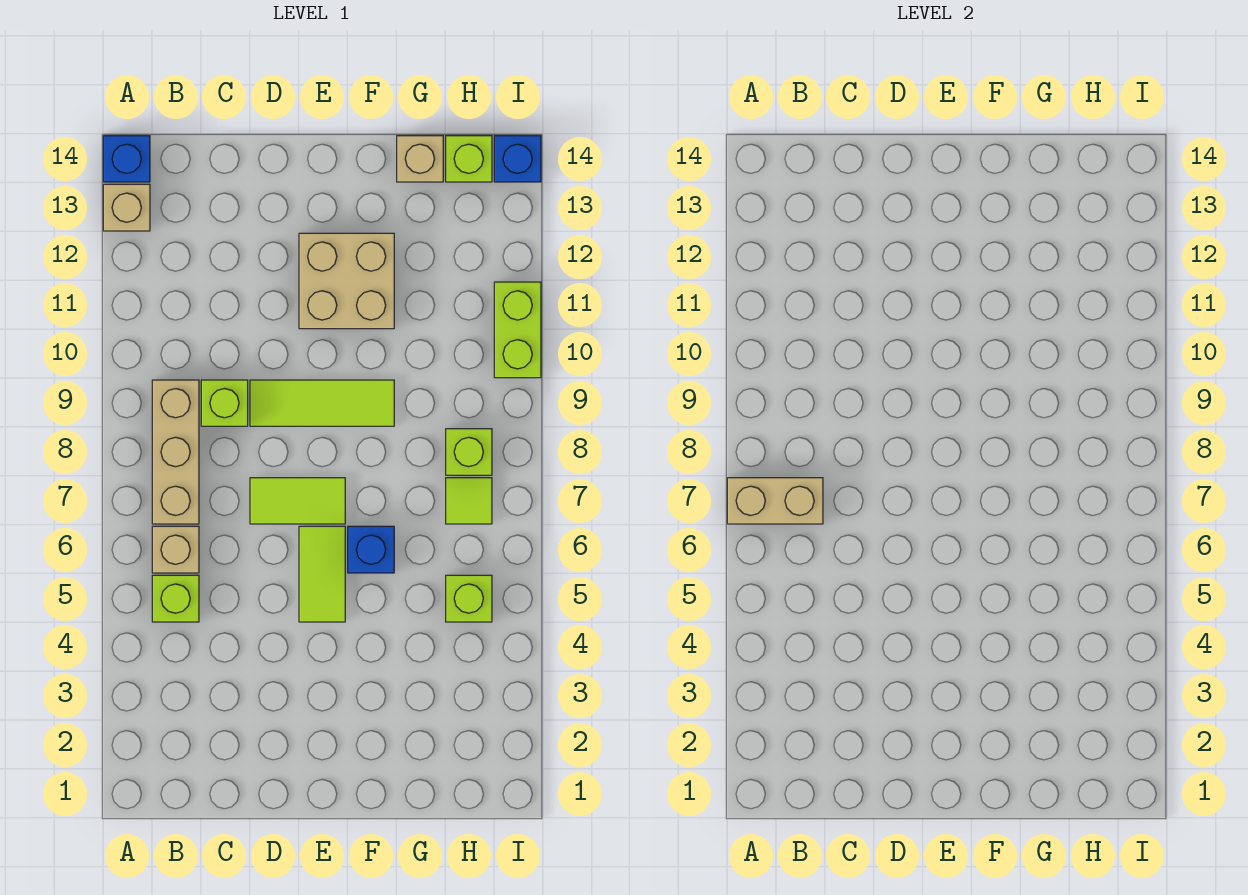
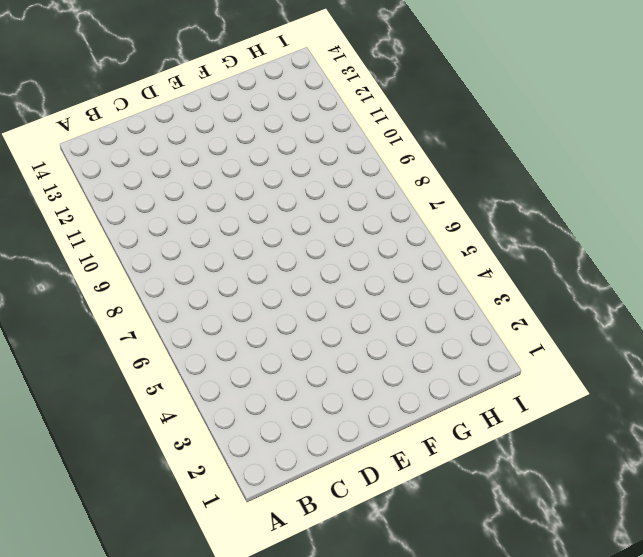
none -> tan brick A13 level 1
none -> blue brick A14 level 1
none -> lime brick B5 level 1

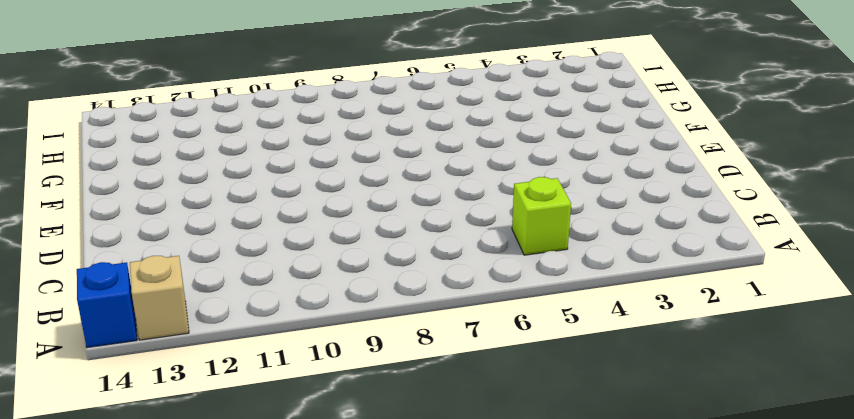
none -> tan brick B6 level 1
none -> tan brick B7:B9 level 1
none -> lime brick C9 level 1

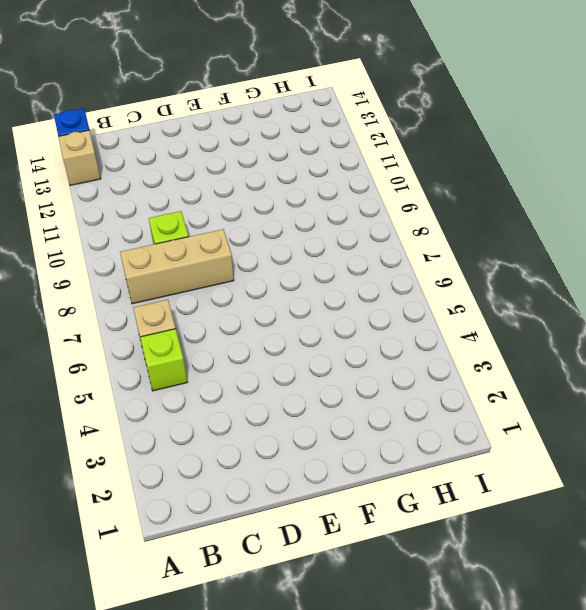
tan brick B8:D8 level 1 -> tan brick B7:B9 level 1
none -> lime tile D7:E7 level 1
none -> lime tile D9:F9 level 1
none -> lime tile E5:E6 level 1

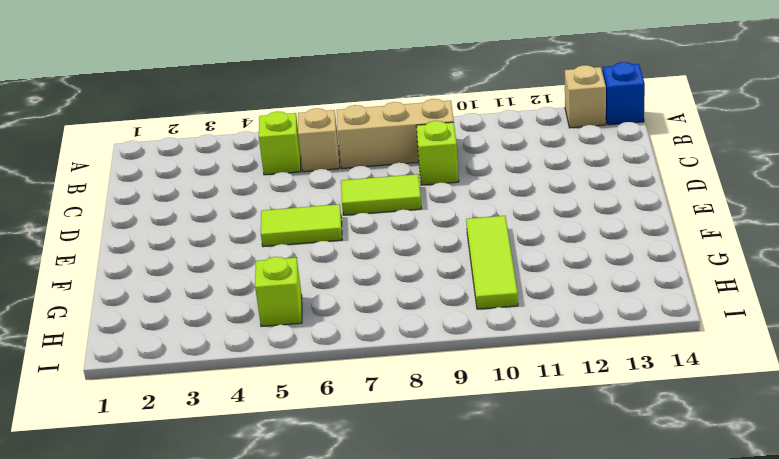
lime tile D7:D8 level 1 -> lime tile D7:E7 level 1
lime tile F10:H10 level 1 -> lime tile D9:F9 level 1
none -> tan brick E11:F12 level 1
none -> blue brick F6 level 1
none -> tan brick G14 level 1

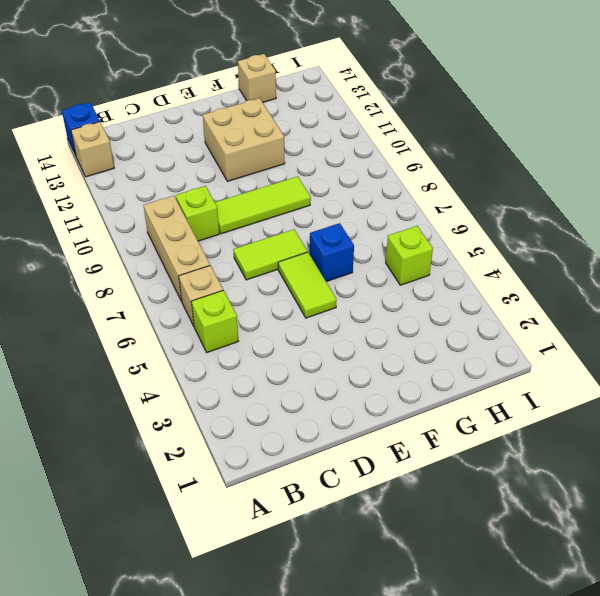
none -> lime tile H7 level 1
none -> lime brick H8 level 1
none -> lime brick H14 level 1

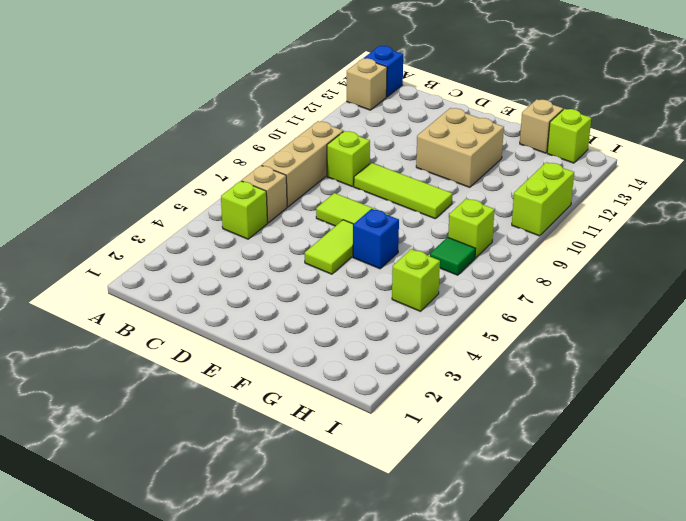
green tile H7 level 1 -> lime tile H7 level 1
none -> blue brick I14 level 1
none -> tan brick A7:B7 level 2

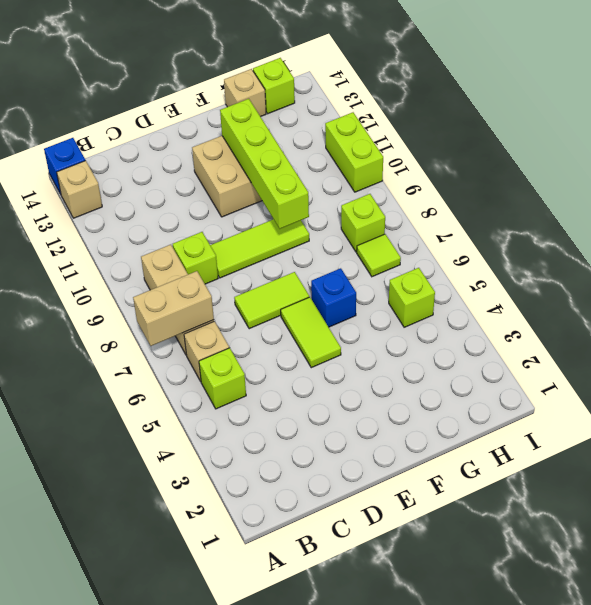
lime brick F9:F12 level 2 -> none
none -> blue brick I14 level 1

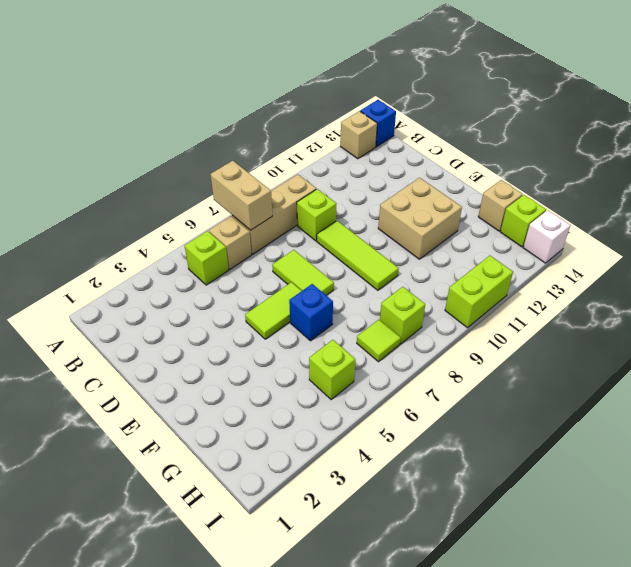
white brick I14 level 1 -> blue brick I14 level 1

